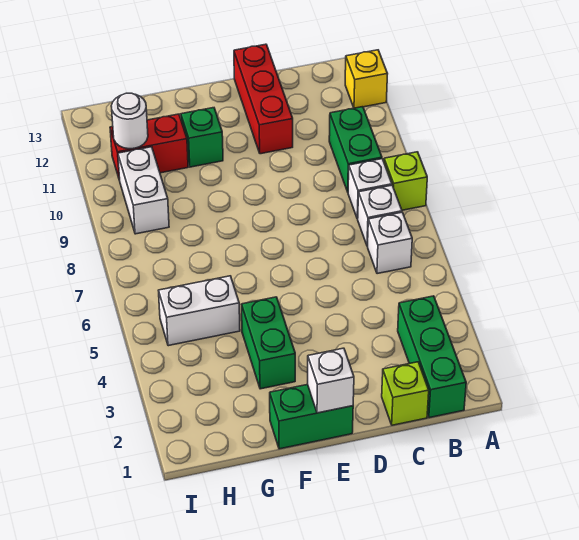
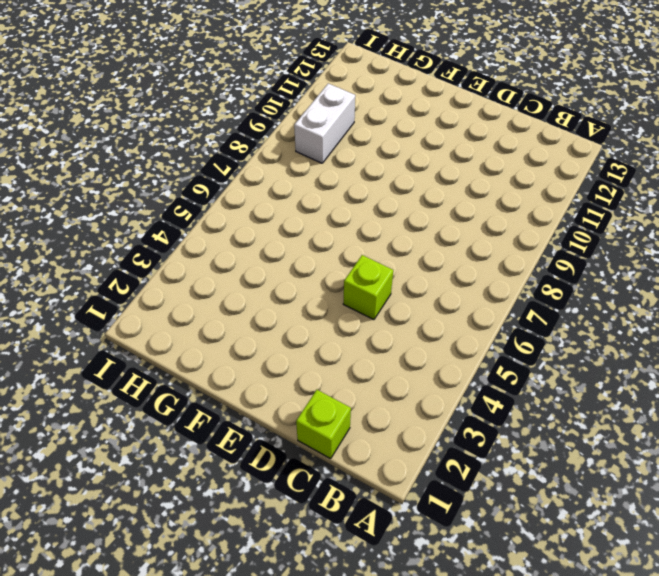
lime brick D5 level 1 -> lime brick A8 level 1
none -> yellow brick A12 level 1
none -> green brick B1:B3 level 1
none -> white brick B6 level 1

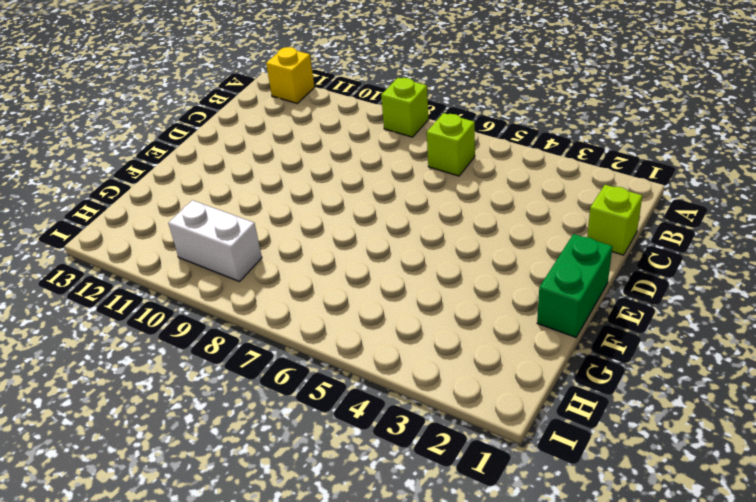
lime brick B6 level 1 -> white brick B6 level 1
none -> green brick B1:B3 level 1
none -> white brick B7 level 1
none -> white brick B8 level 1

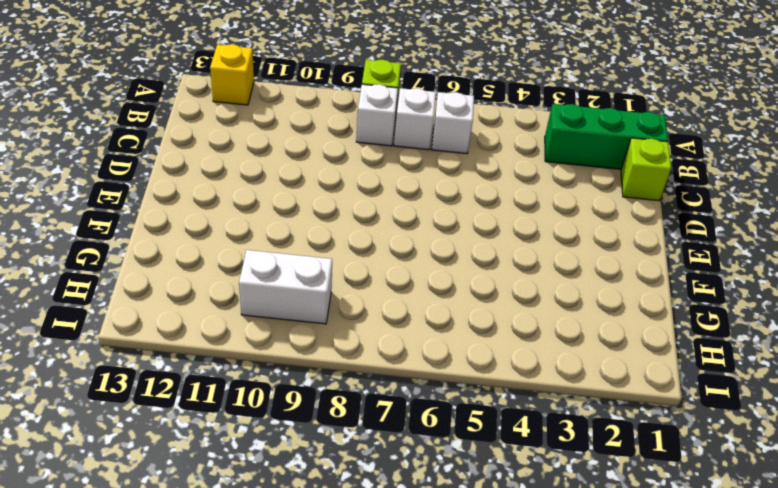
none -> green brick B9:B10 level 1
none -> red brick D11:D13 level 1
none -> green brick E1:F1 level 1

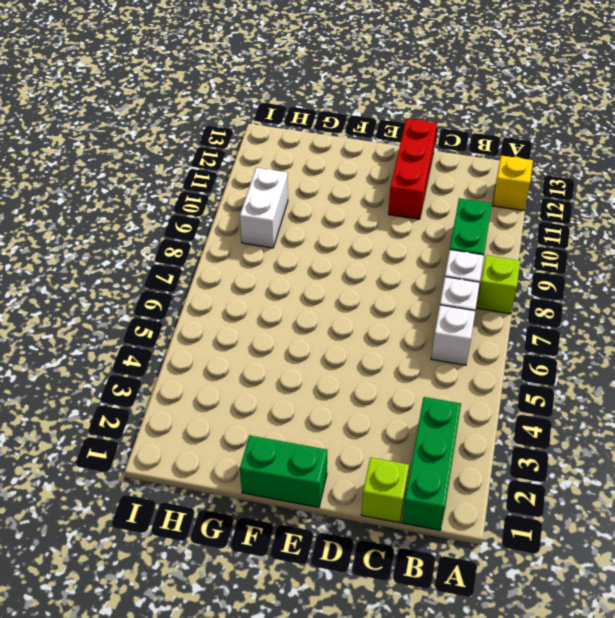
none -> green brick F3:F4 level 1
none -> green brick F11 level 1
none -> white brick G5:H5 level 1

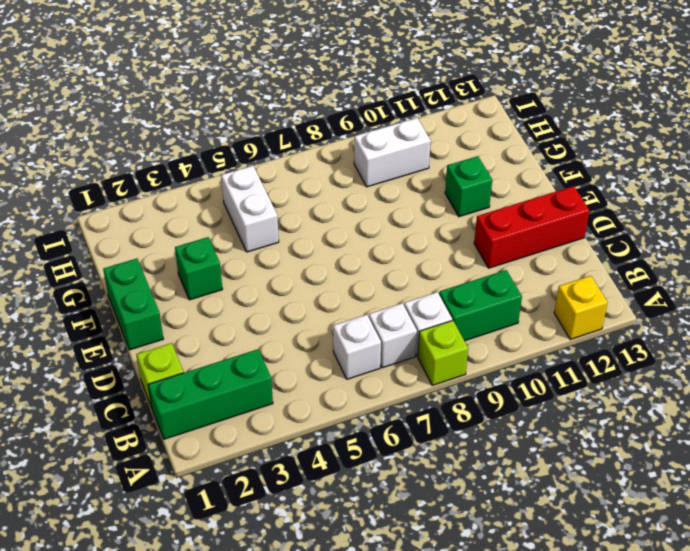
green brick F3 level 1 -> green brick F3:F4 level 1
none -> red brick G11:H11 level 1
none -> white brick E1 level 2
none -> white round brick H11 level 2

